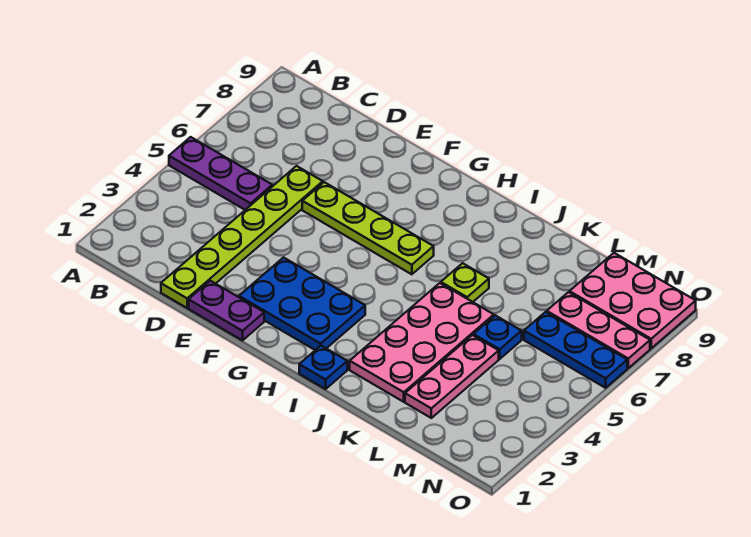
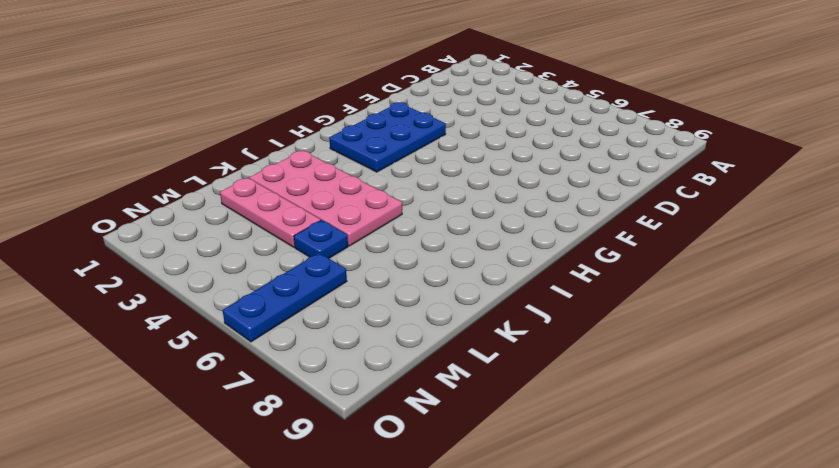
none -> purple plate A5:C5 level 1
none -> lime plate D1:D6 level 1
none -> purple plate E1:F1 level 1

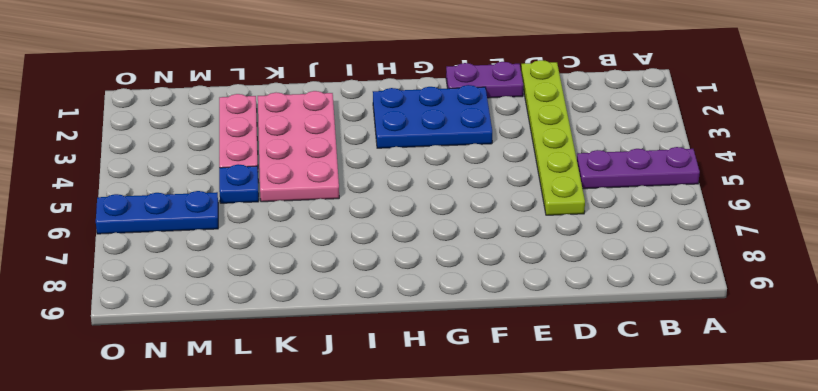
none -> lime plate E6:H6 level 1
none -> blue plate I1 level 1
none -> lime plate J6 level 1

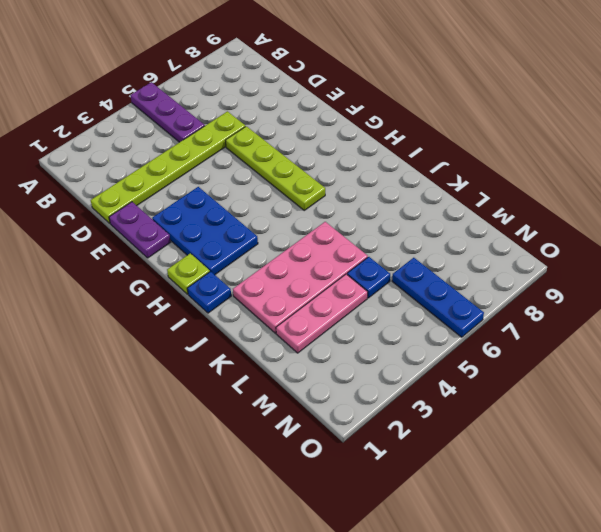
lime plate H1 level 1 -> lime plate J6 level 1
none -> pink plate M7:O7 level 1
none -> pink plate M8:O9 level 1

